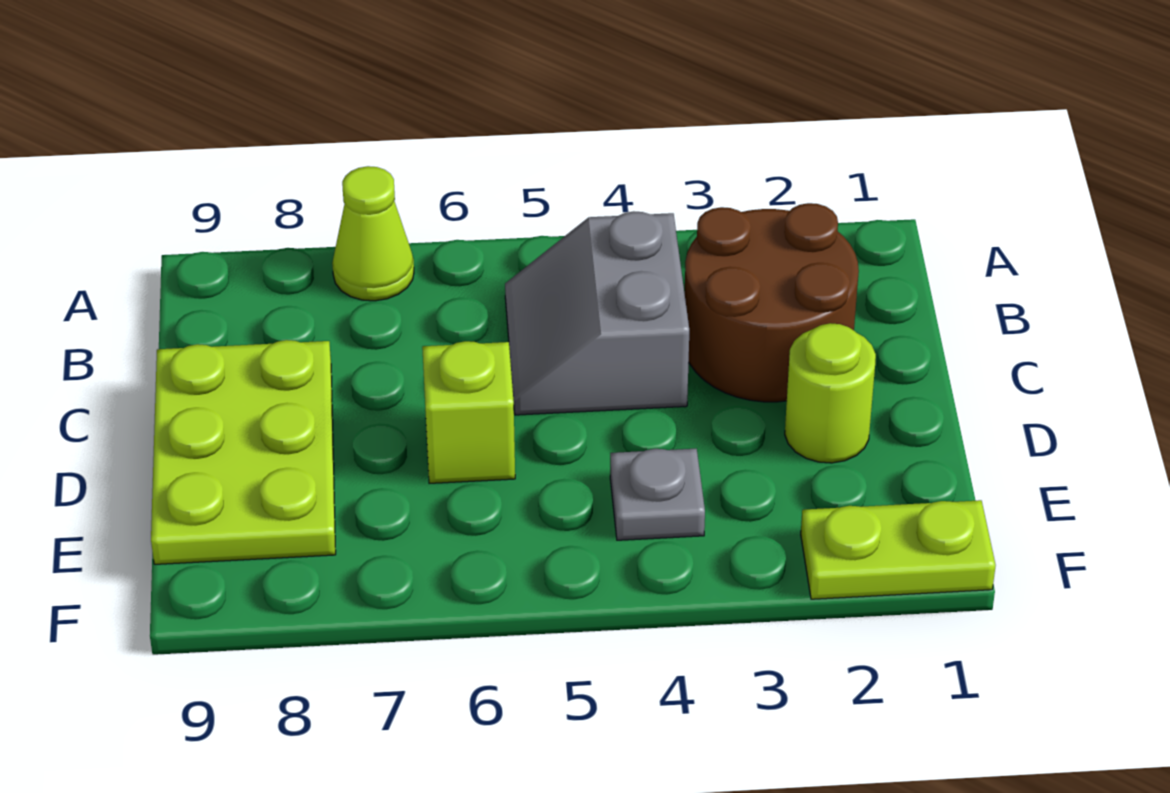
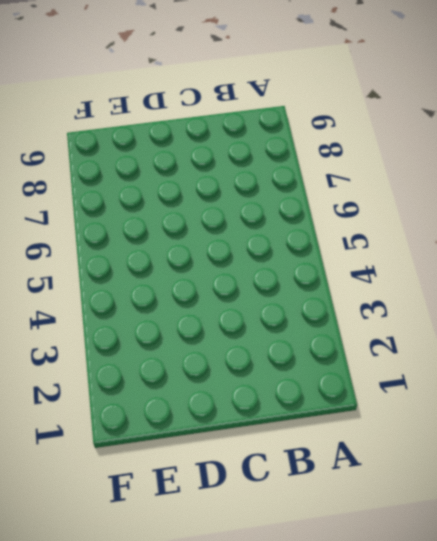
none -> lime cone A7 level 1
none -> brown round brick B2:C3 level 1

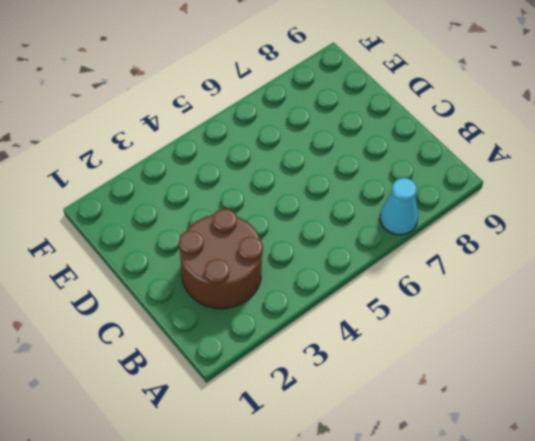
cyan cone A7 level 1 -> lime cone A7 level 1
none -> grey slope B4:C5 level 1 top 4
none -> lime plate C8:E9 level 1

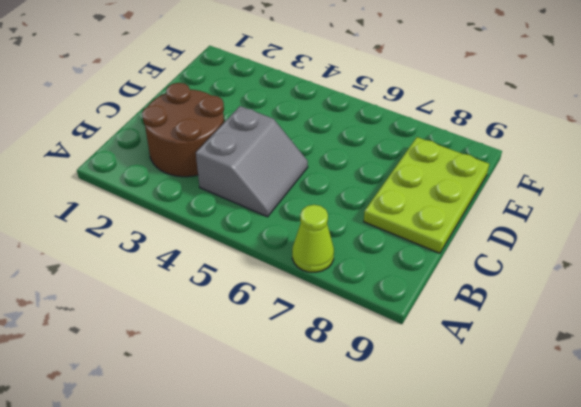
none -> lime round brick D2 level 1
none -> lime brick D6 level 1

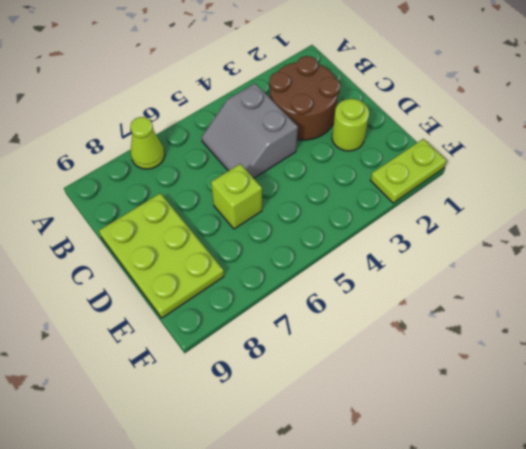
none -> grey plate E4 level 1

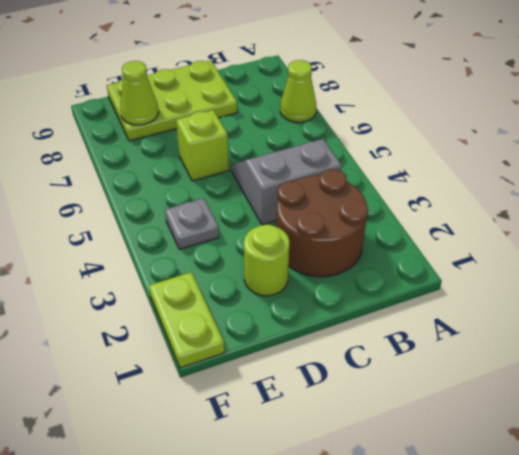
lime cone E8 level 2 -> none

